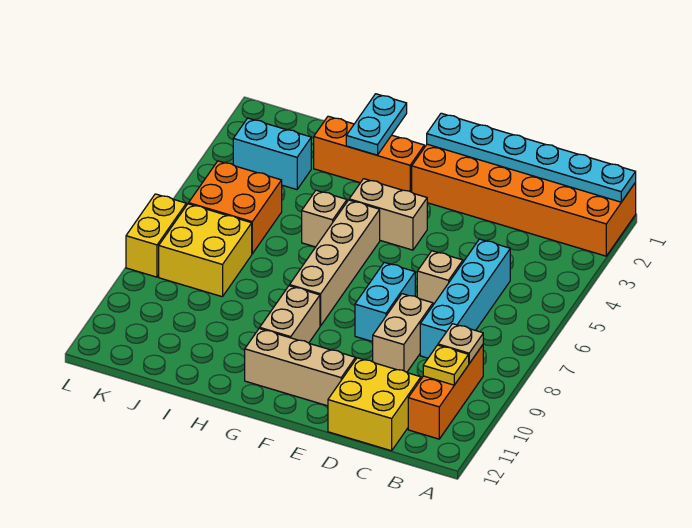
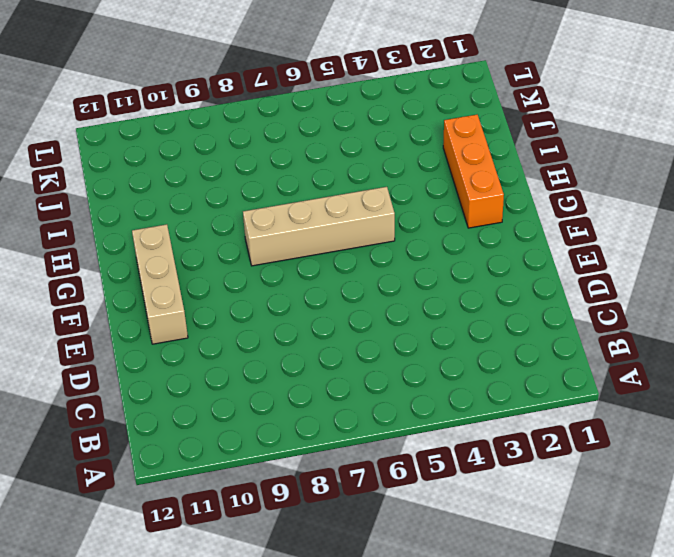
none -> orange brick A1:F2 level 1
none -> orange brick B9:B11 level 1
none -> cyan brick C5:C8 level 1

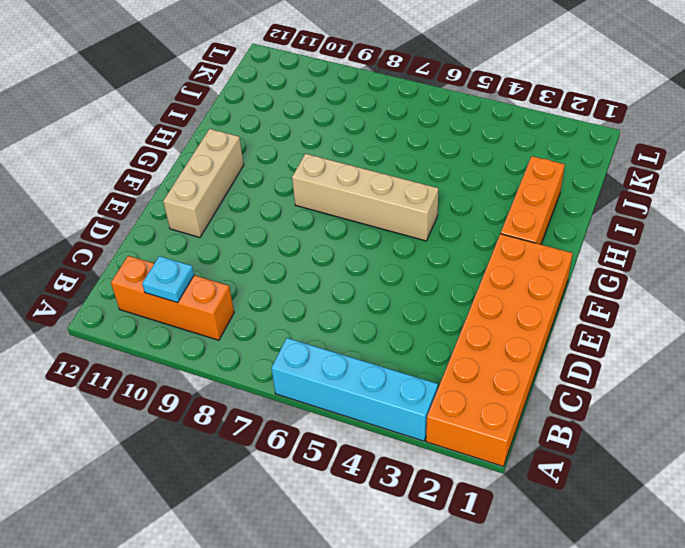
cyan brick A3:A6 level 1 -> cyan brick C5:C8 level 1
cyan plate B10 level 2 -> yellow plate B10 level 2
none -> yellow brick C11:D12 level 1
none -> tan brick D6 level 1
none -> tan brick D8:D9 level 1

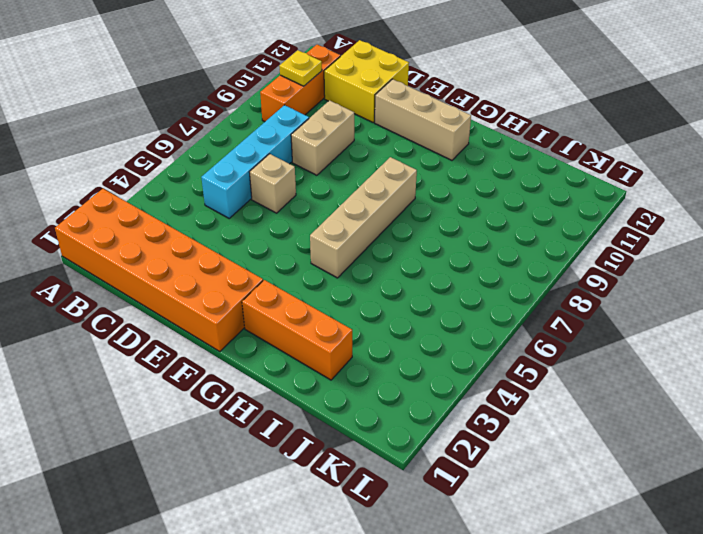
none -> cyan brick E7:E8 level 1
none -> tan brick F4:G4 level 1
none -> tan brick G9:G10 level 1

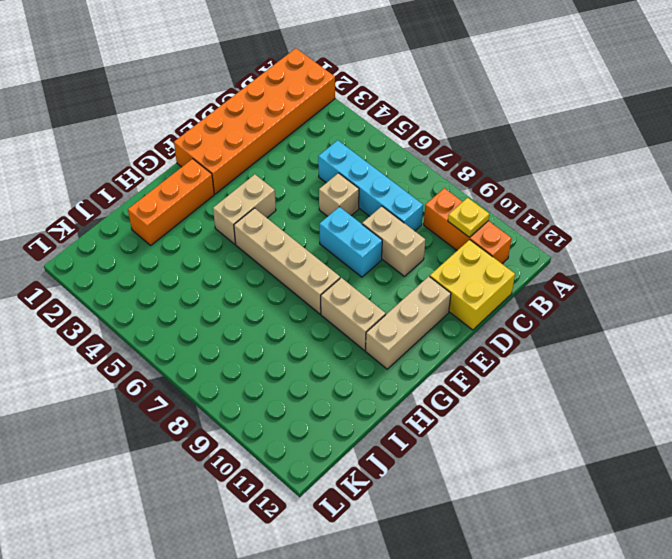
none -> tan brick H5 level 1
none -> cyan brick J3:K3 level 1
none -> orange brick J5:K6 level 1

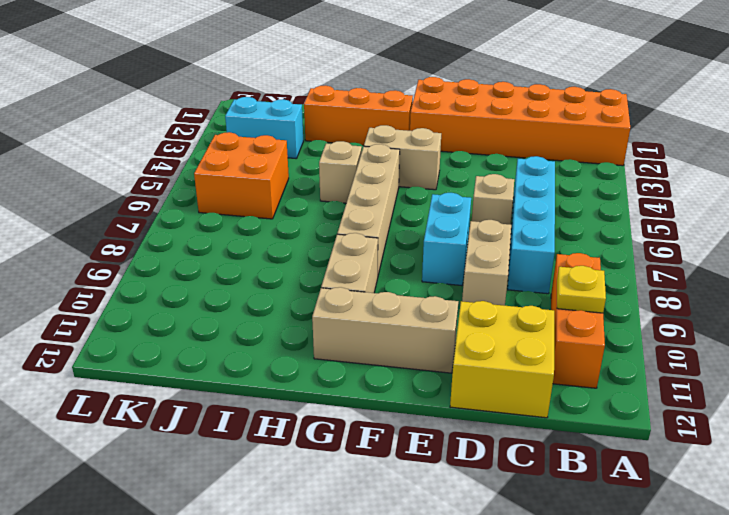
none -> yellow brick J7:K8 level 1
none -> yellow brick L7:L8 level 1
none -> cyan plate A1:F1 level 2

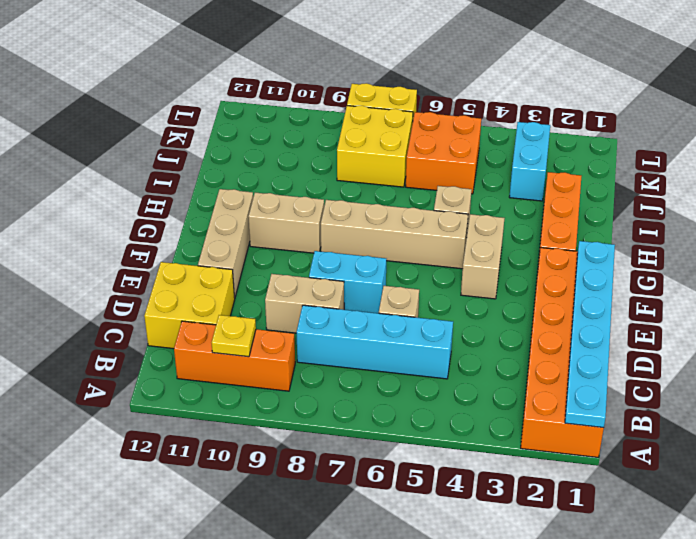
none -> tan plate B9 level 2
none -> cyan plate H1:H2 level 2

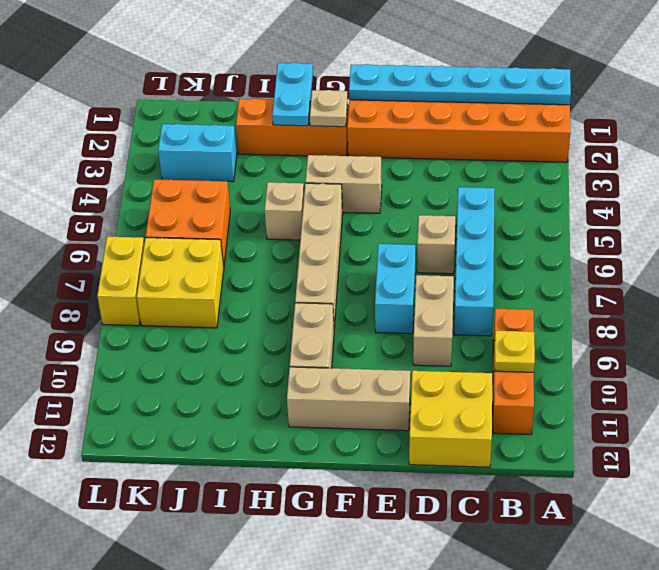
tan plate G2 level 2 -> tan plate B9 level 2

